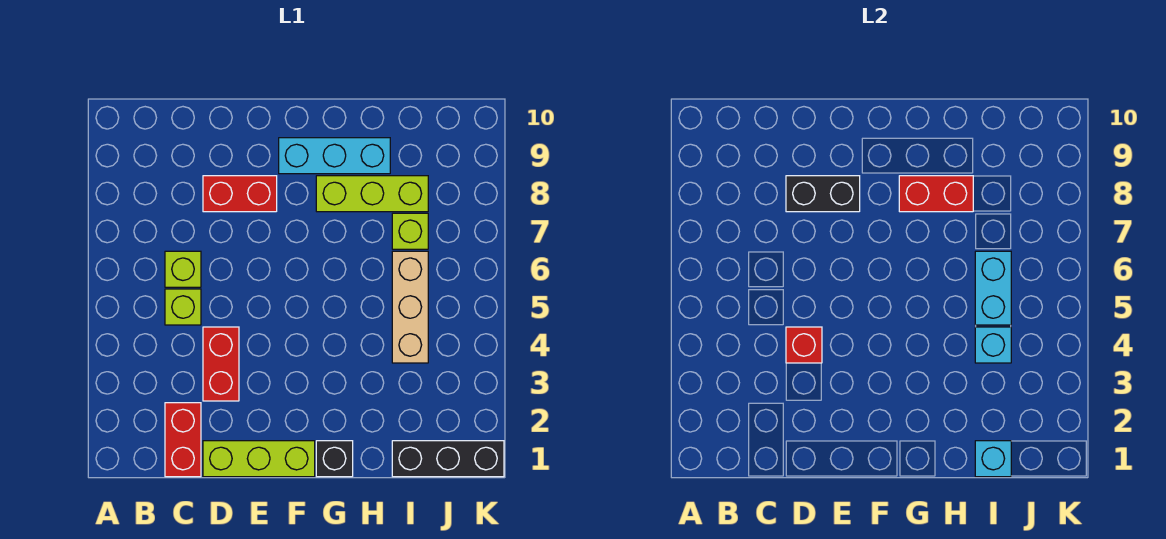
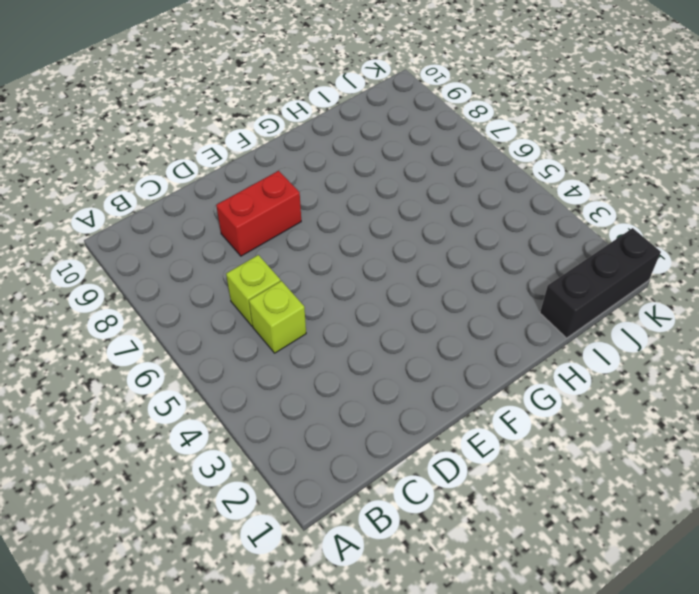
none -> red brick C1:C2 level 1
none -> lime brick D1:F1 level 1
none -> red brick D3:D4 level 1

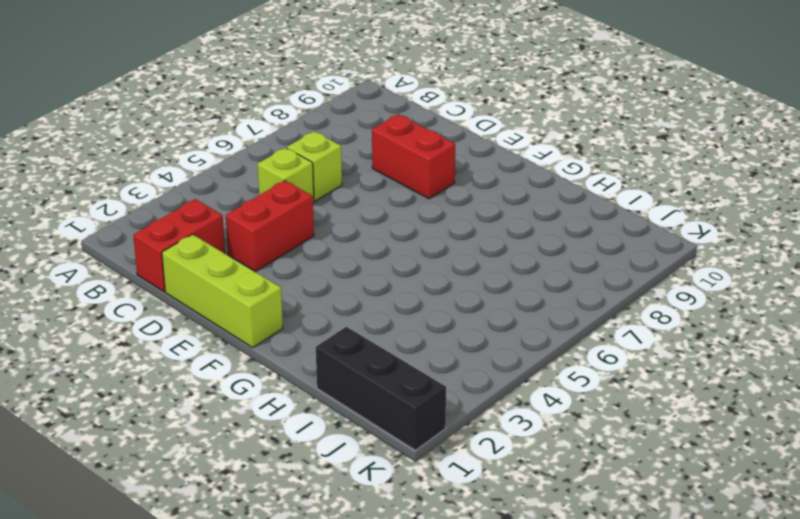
none -> cyan brick F9:H9 level 1
none -> black brick G1 level 1
none -> lime brick G8:I8 level 1

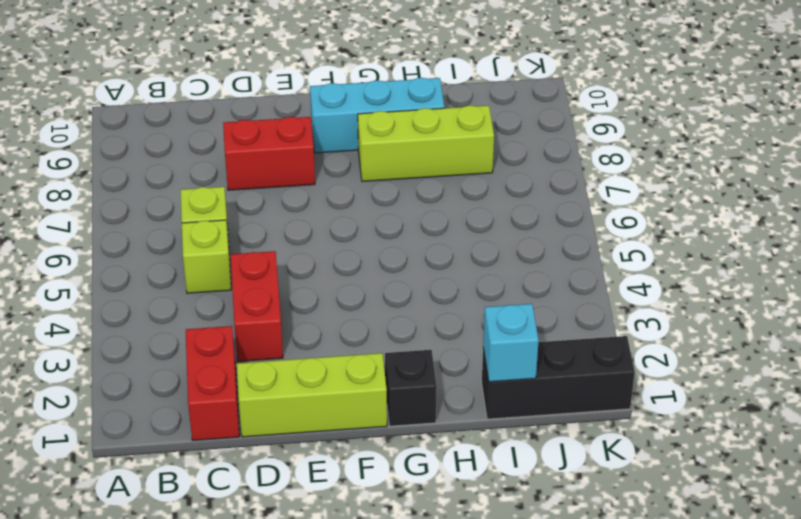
none -> tan brick I4:I6 level 1
none -> lime brick I7 level 1
none -> red brick D4 level 2

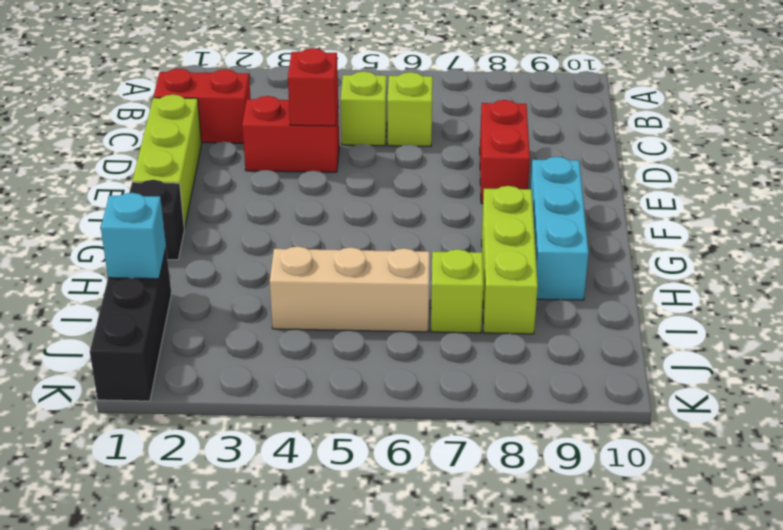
none -> black brick D8:E8 level 2
none -> red brick G8:H8 level 2
none -> cyan brick I4 level 2

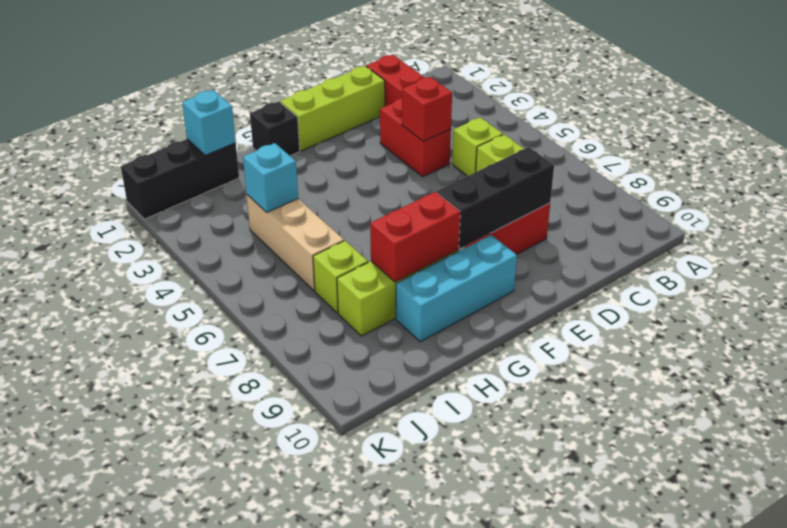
black brick D8:F8 level 2 -> black brick D8:E8 level 2
none -> cyan brick I5:I6 level 2

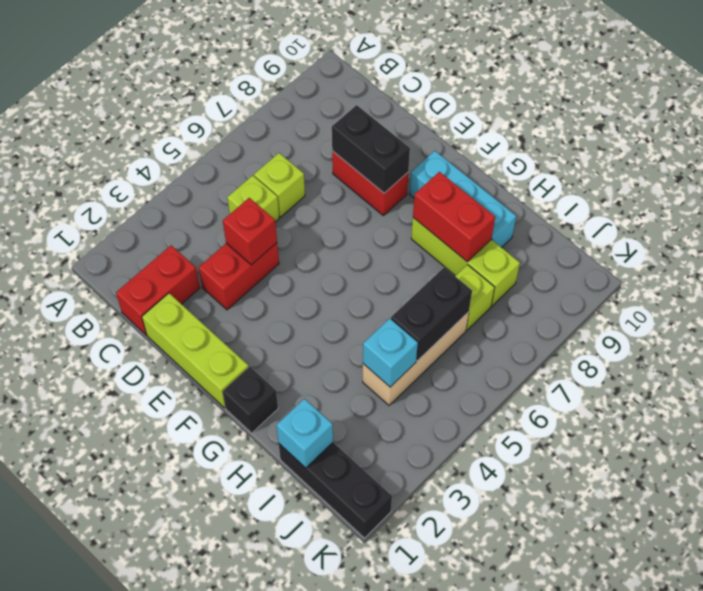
black brick I5:I6 level 2 -> cyan brick I5:I6 level 2

